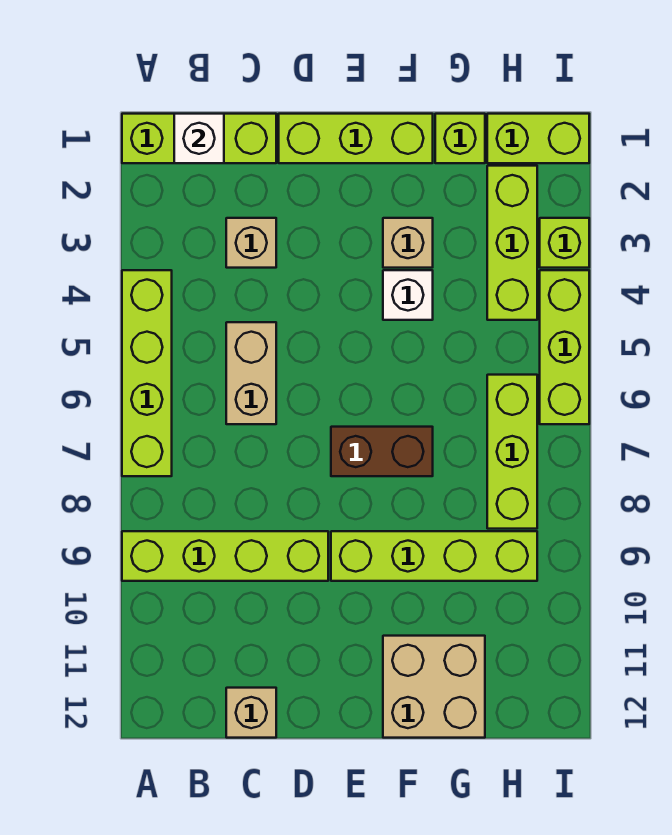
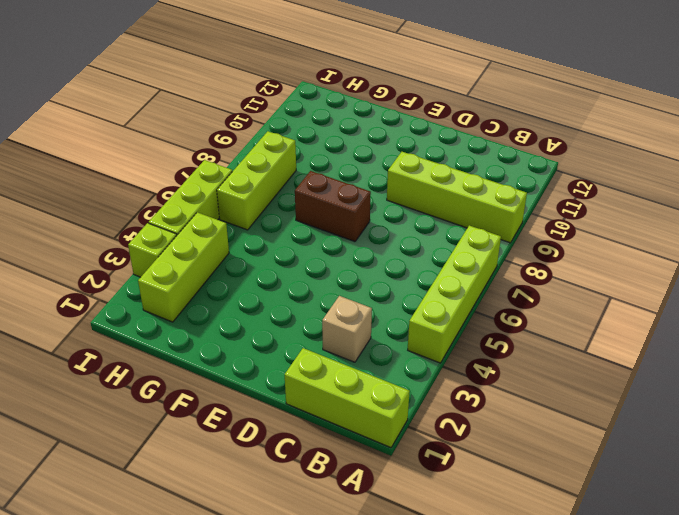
none -> tan brick C5:C6 level 1
none -> tan brick C12 level 1
none -> lime brick D1:F1 level 1

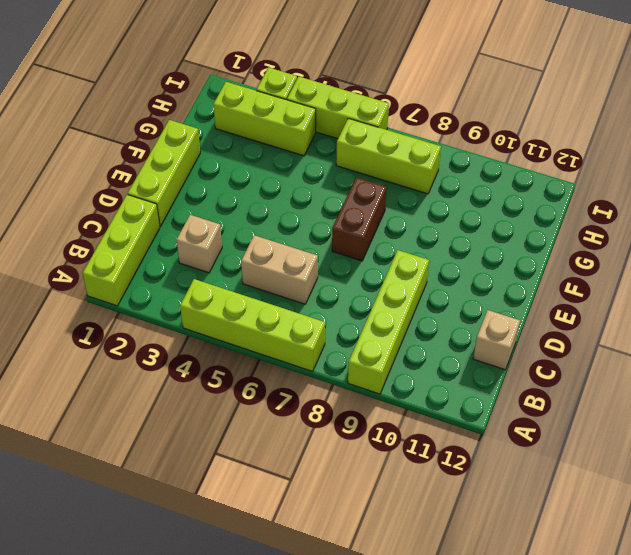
none -> lime brick E9:H9 level 1
none -> tan brick F3 level 1
none -> white brick F4 level 1

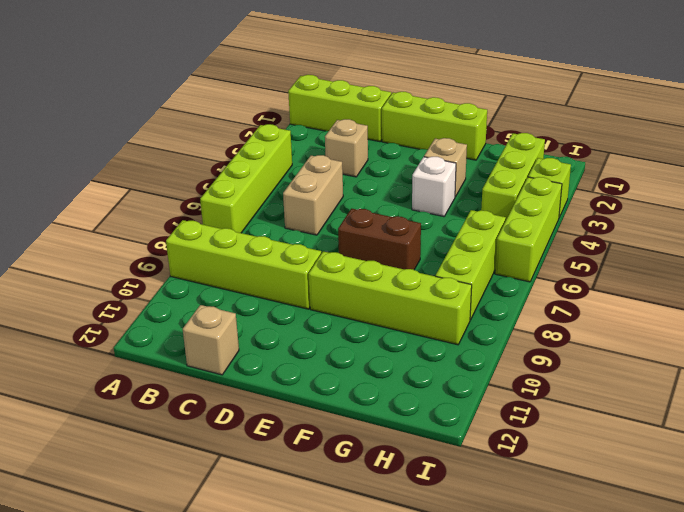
none -> tan brick F11:G12 level 1
none -> lime brick G1 level 1
none -> lime brick H1:I1 level 1

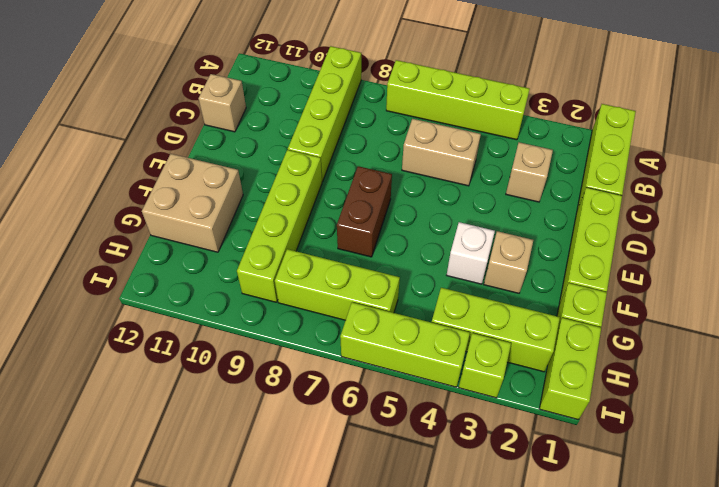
none -> white brick B1 level 2

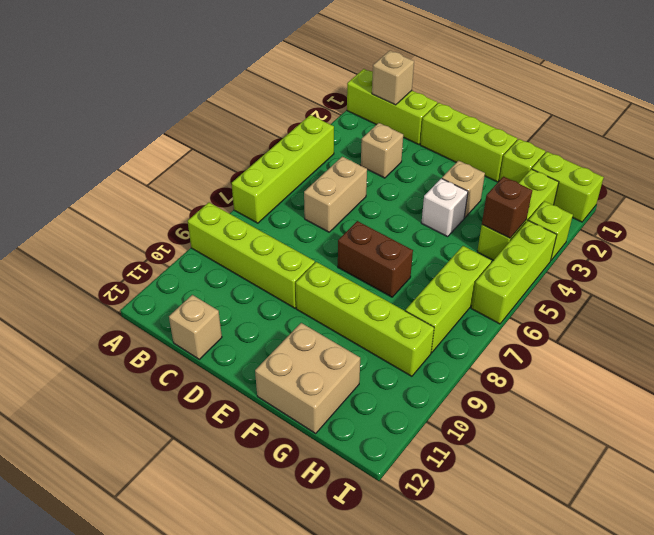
tan brick B1 level 2 -> white brick B1 level 2
brown brick H4 level 2 -> none

